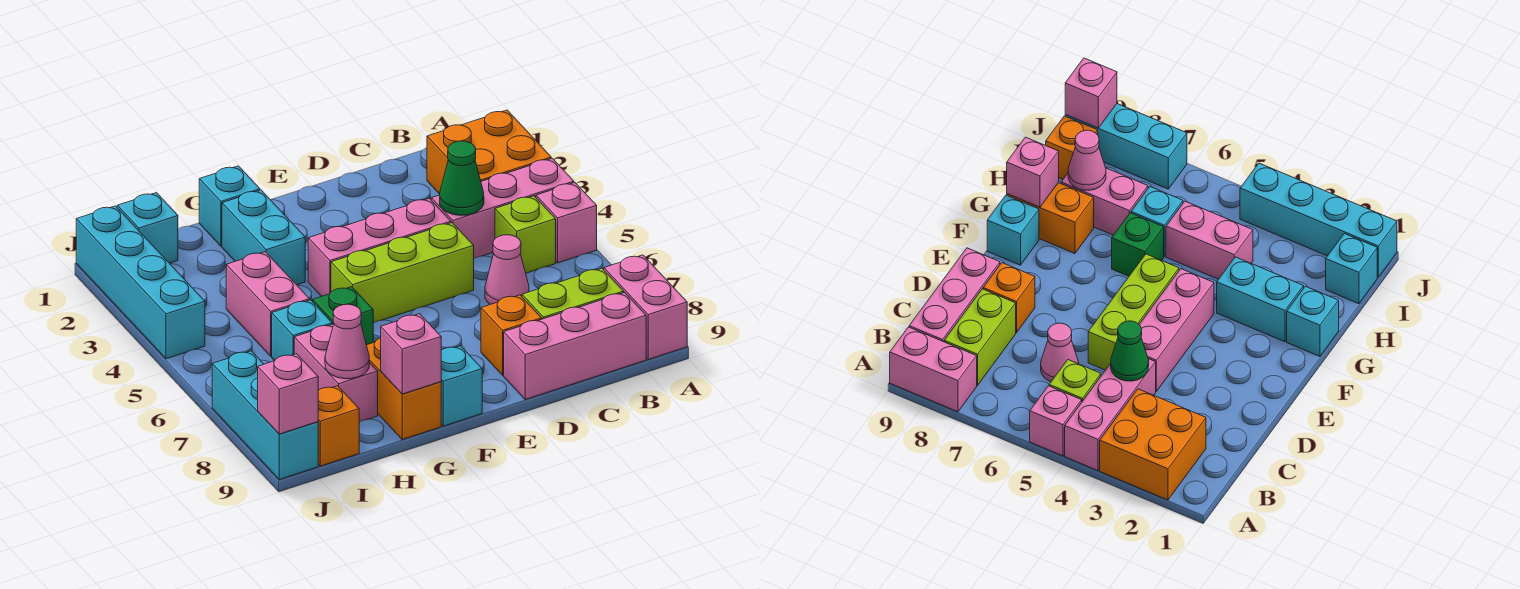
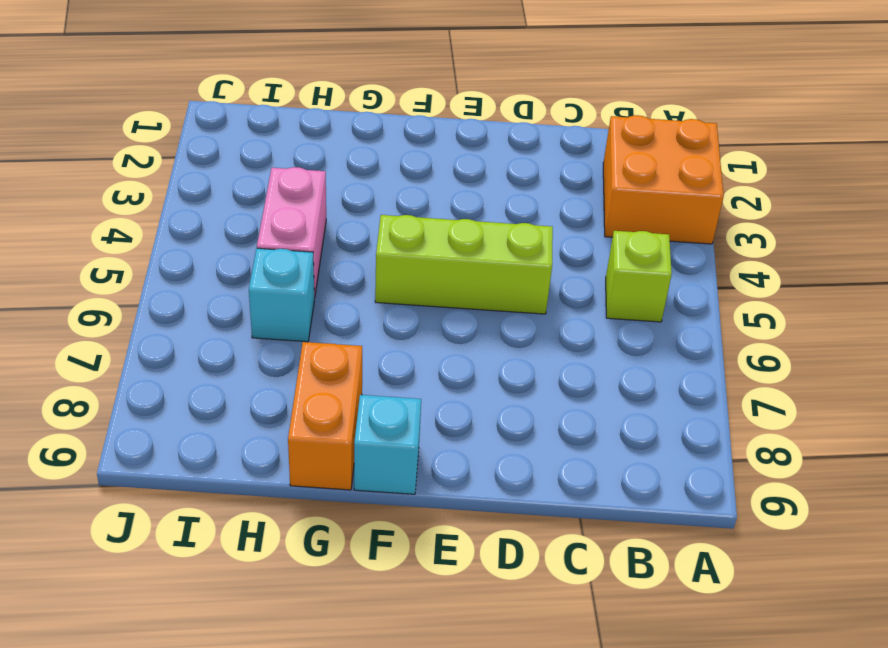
none -> pink brick A4:C4 level 1
none -> pink brick A5 level 1
none -> pink brick A8:A9 level 1

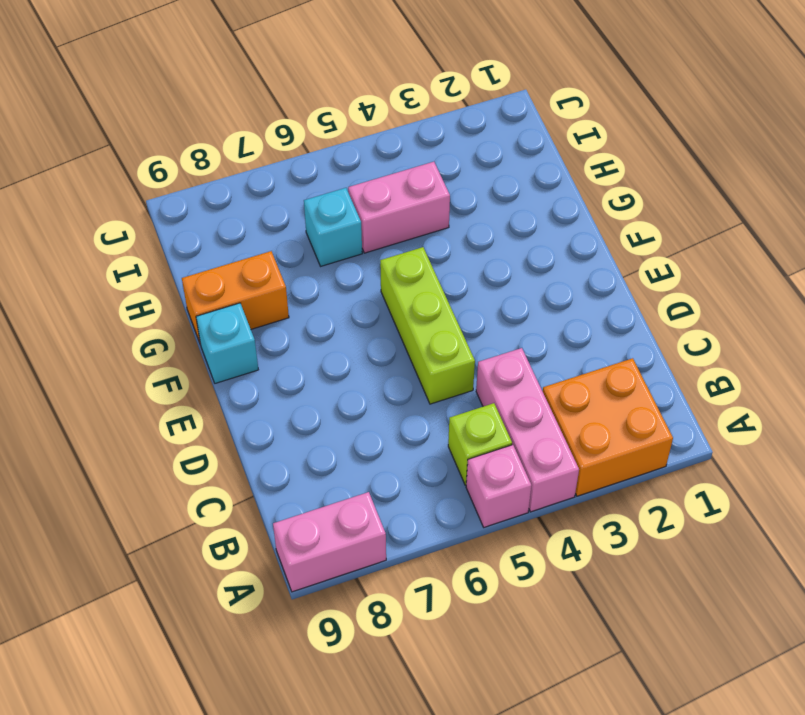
none -> lime brick B8:C8 level 1
none -> pink brick B9:D9 level 1
none -> pink cone C6 level 1

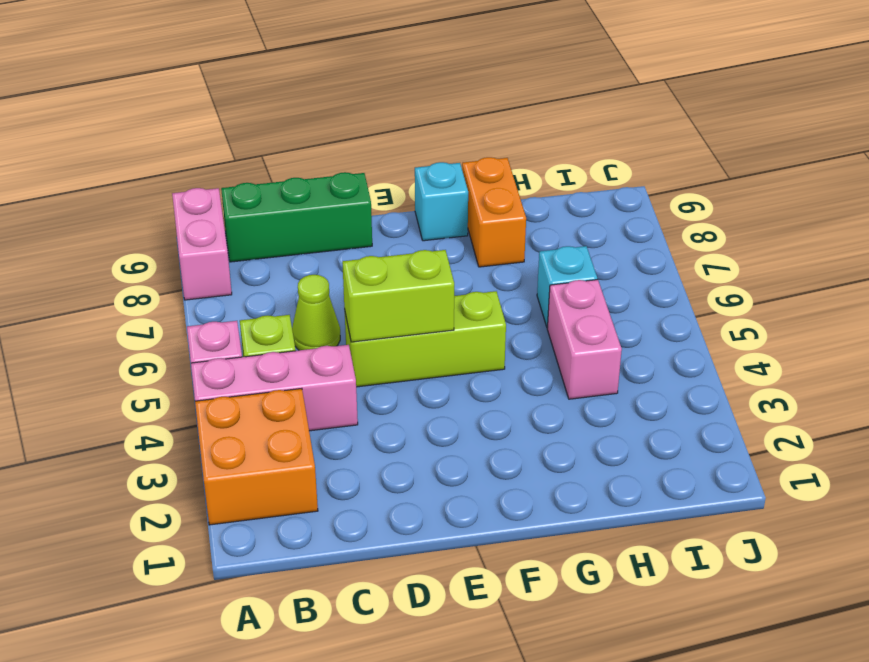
green brick B9:D9 level 1 -> pink brick B9:D9 level 1
lime cone C6 level 1 -> pink cone C6 level 1
lime brick D5:E5 level 2 -> lime brick B8:C8 level 1
none -> pink brick D4:F4 level 1
none -> orange brick D8 level 1
none -> cyan brick G1 level 1

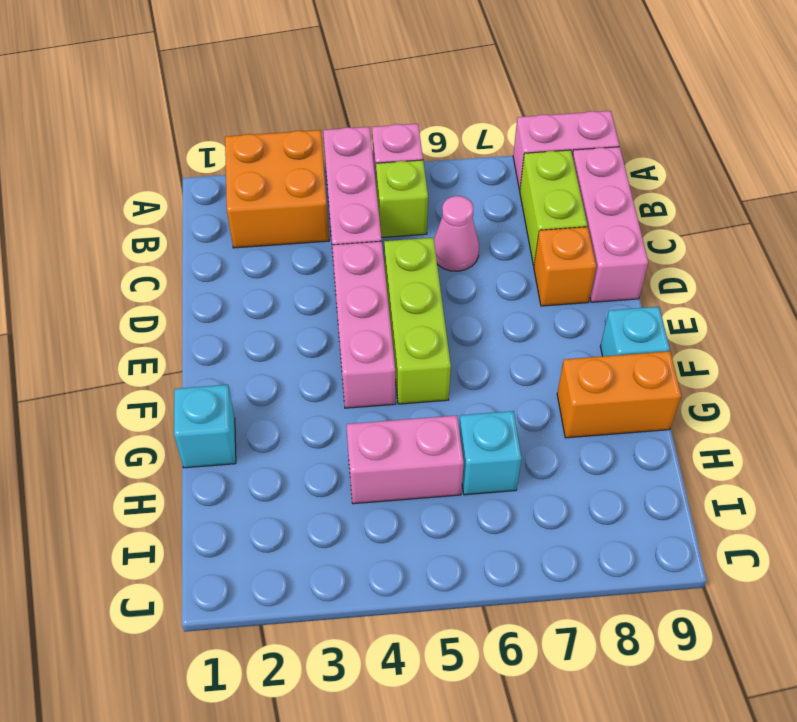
none -> cyan brick G2:G3 level 1
none -> green brick G6 level 1
none -> pink brick H7:H8 level 1

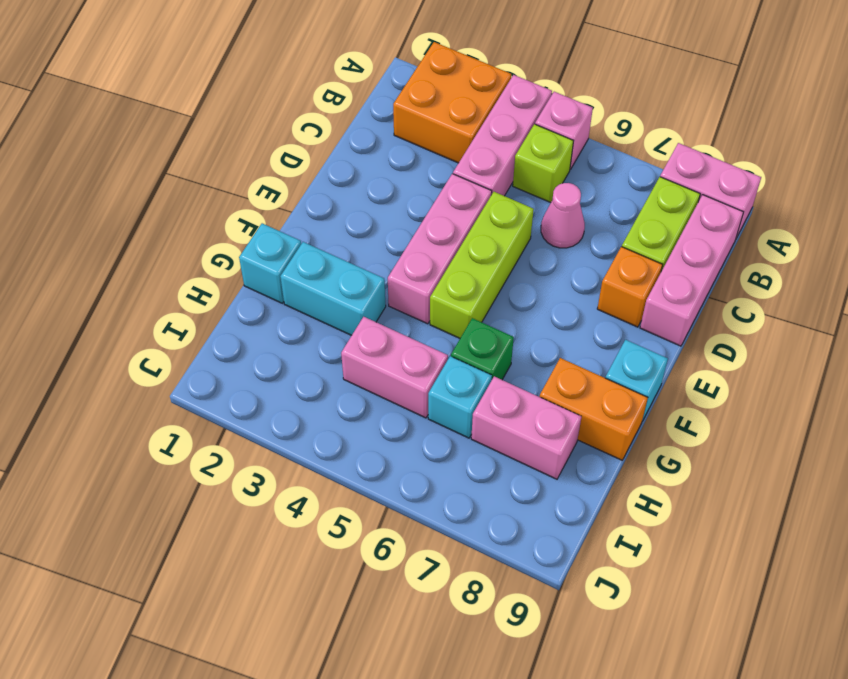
none -> cyan brick I1 level 1
none -> orange brick I9 level 1
none -> cyan brick J1:J4 level 1

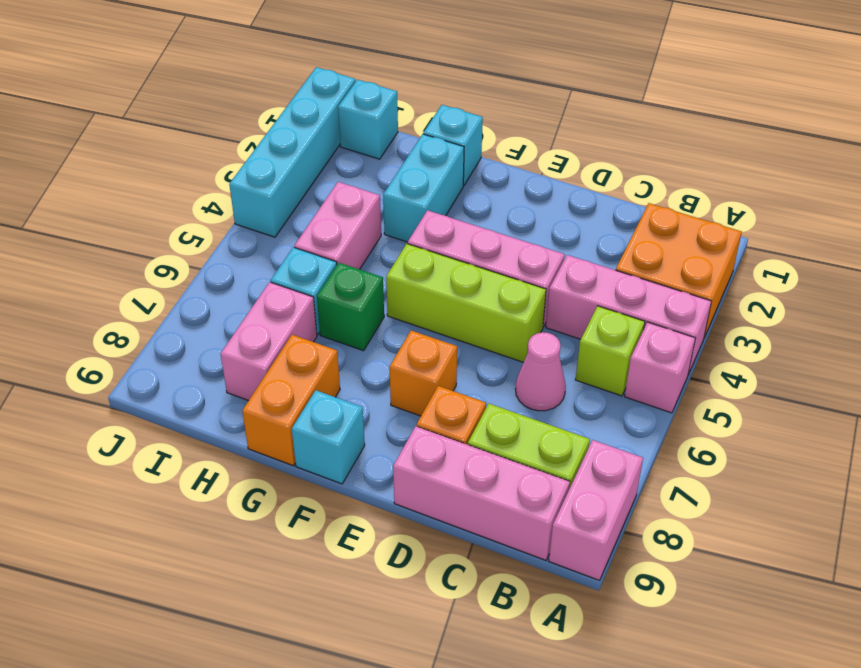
orange brick E7 level 1 -> orange brick I9 level 1
none -> cyan brick J7:J9 level 1
none -> green cone C4 level 2
none -> pink brick G9 level 2

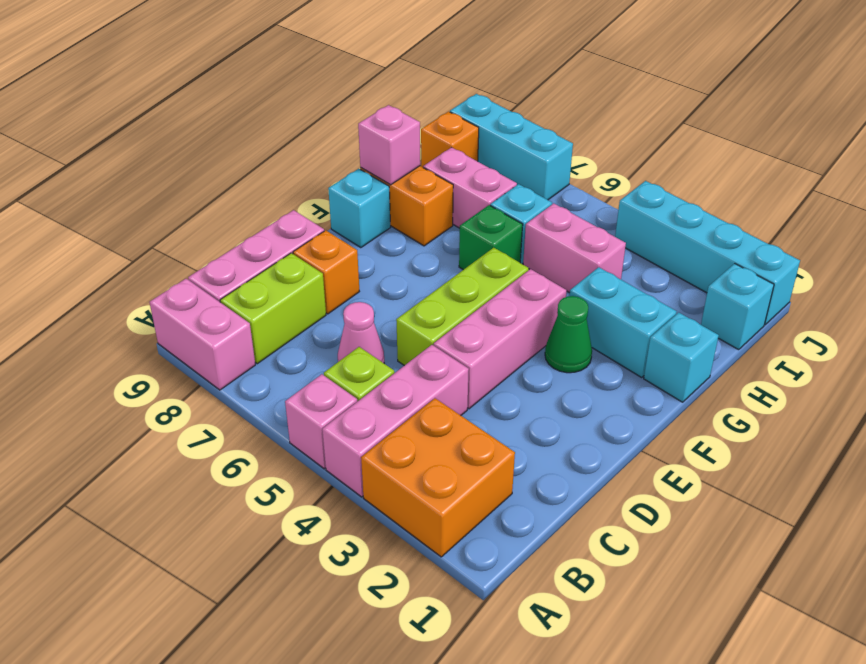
green cone F3 level 1 -> green cone C4 level 2
none -> pink cone H8 level 2
none -> pink brick J9 level 2

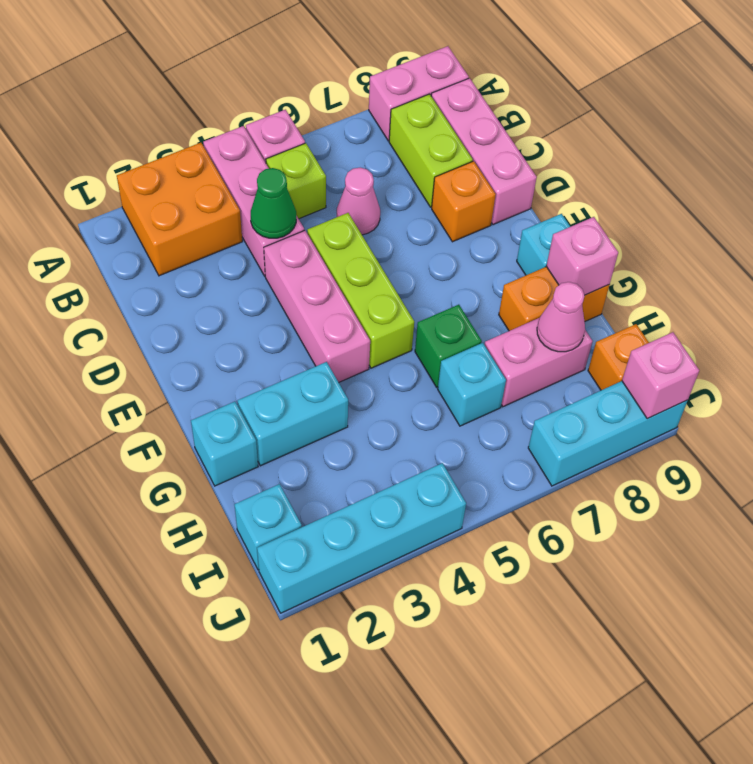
none -> pink brick H4:H5 level 1

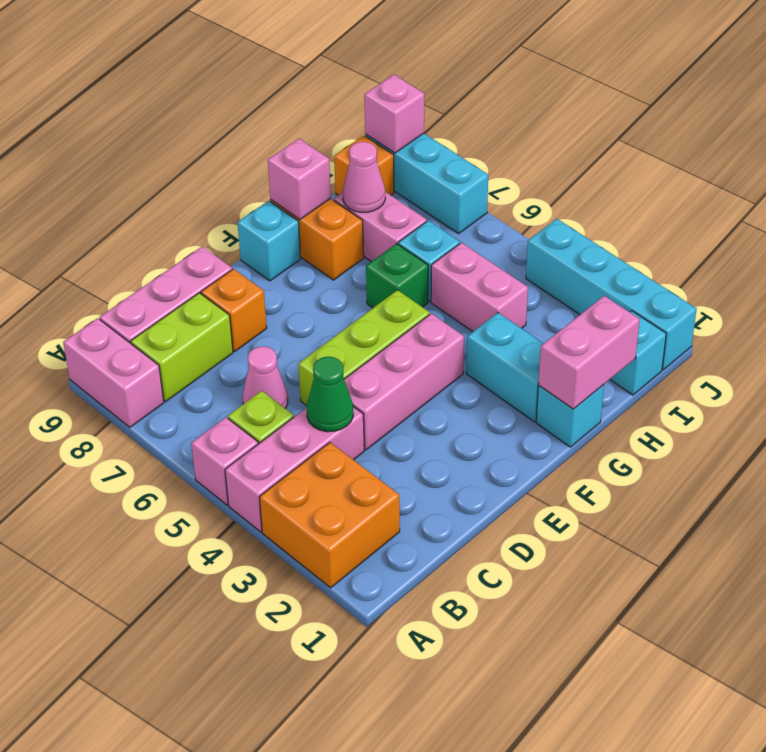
pink brick G1:H1 level 2 -> none

